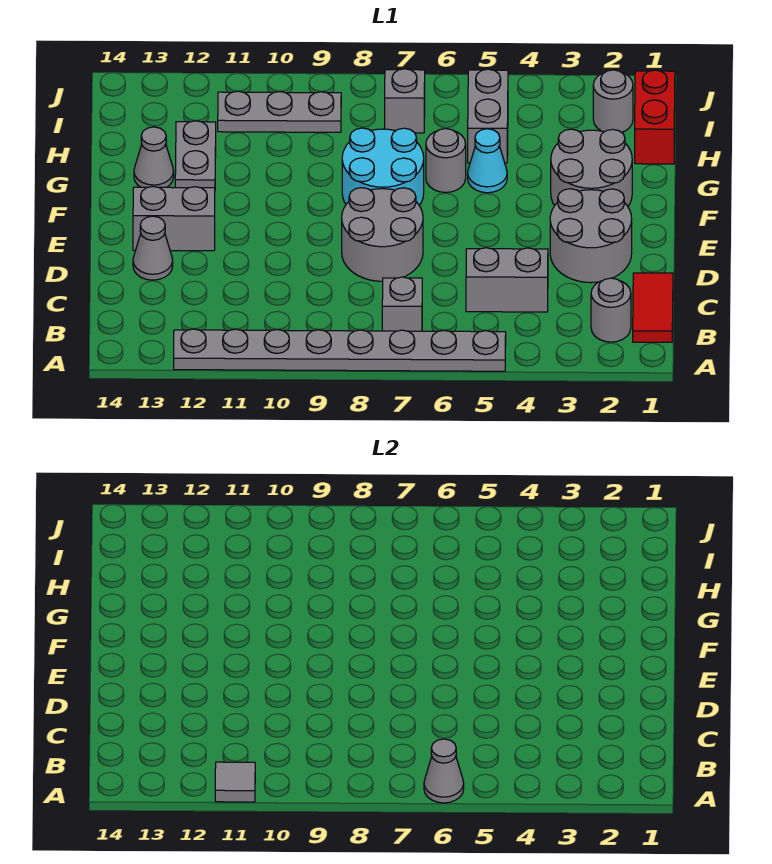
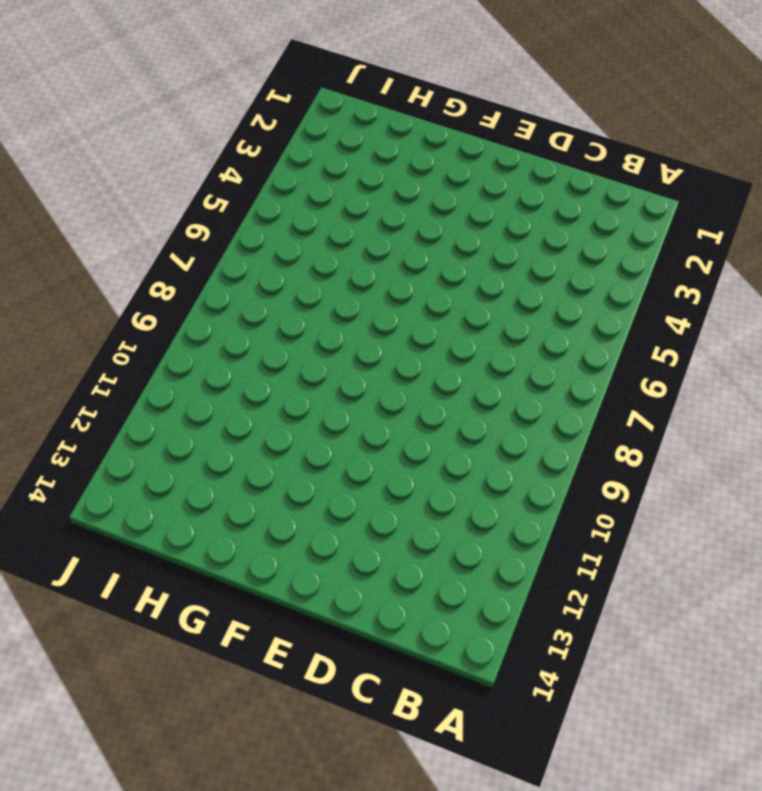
none -> grey plate A5:A12 level 1
none -> red tile B1:C1 level 1
none -> grey round brick B2 level 1

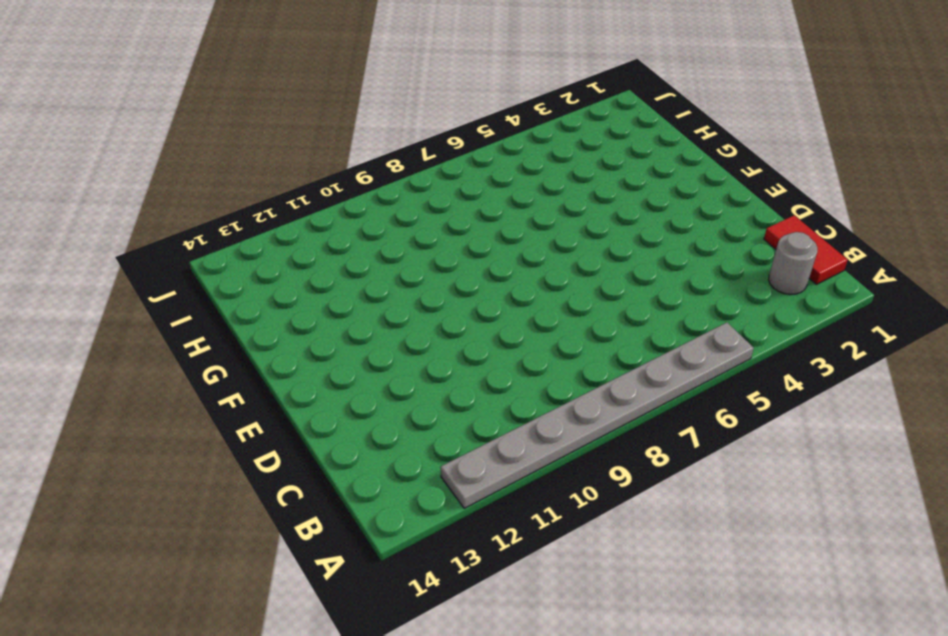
none -> grey brick B7 level 1
none -> grey brick C4:C5 level 1
none -> grey round brick D2:E3 level 1

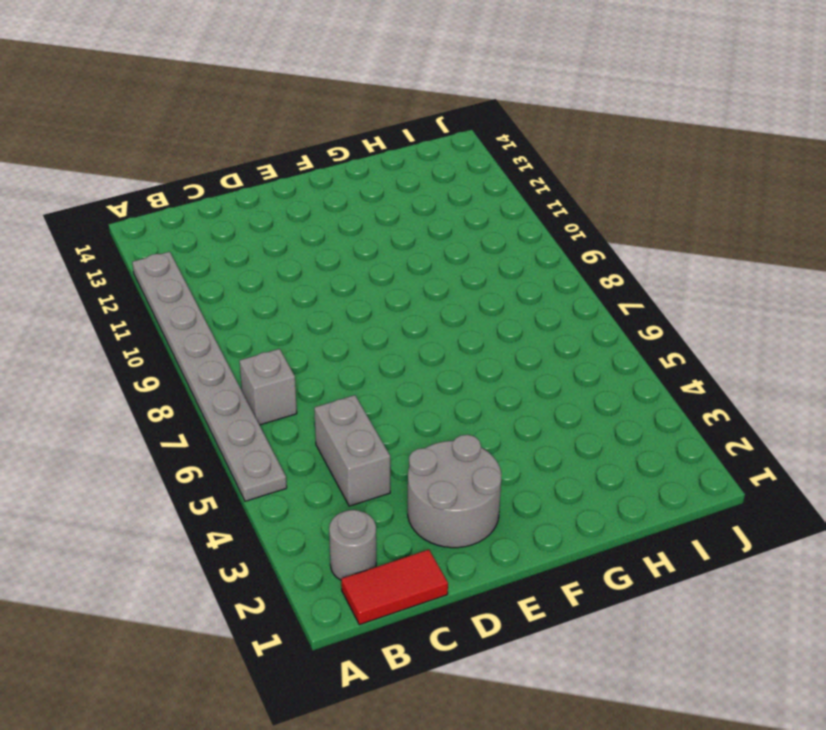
none -> grey round brick D7:E8 level 1
none -> grey cone D13 level 1
none -> grey brick E12:E13 level 1

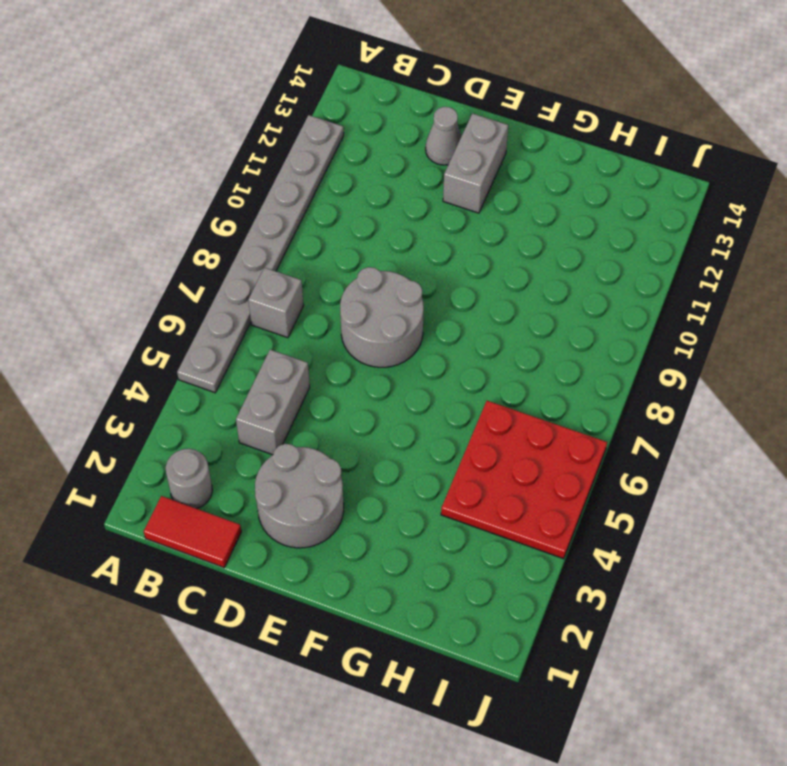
red plate H4:J6 level 1 -> grey brick H5:I5 level 1
none -> grey round brick F2:G3 level 1
none -> cyan round brick F7:G8 level 1
none -> cyan cone G5 level 1

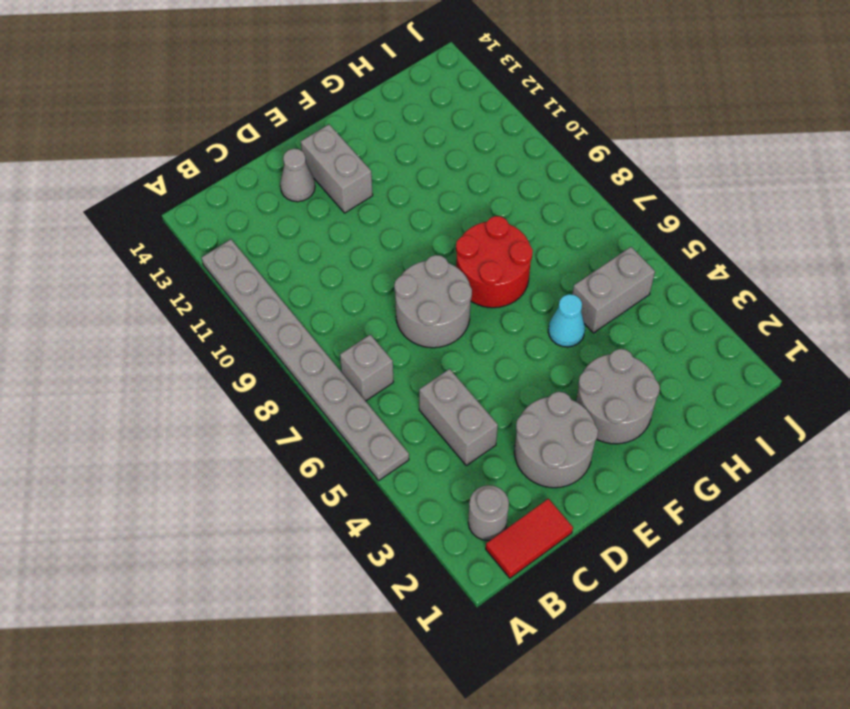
red round brick F7:G8 level 1 -> cyan round brick F7:G8 level 1
none -> grey round brick G6 level 1
none -> grey plate G12:H12 level 1
none -> grey cone G13 level 1

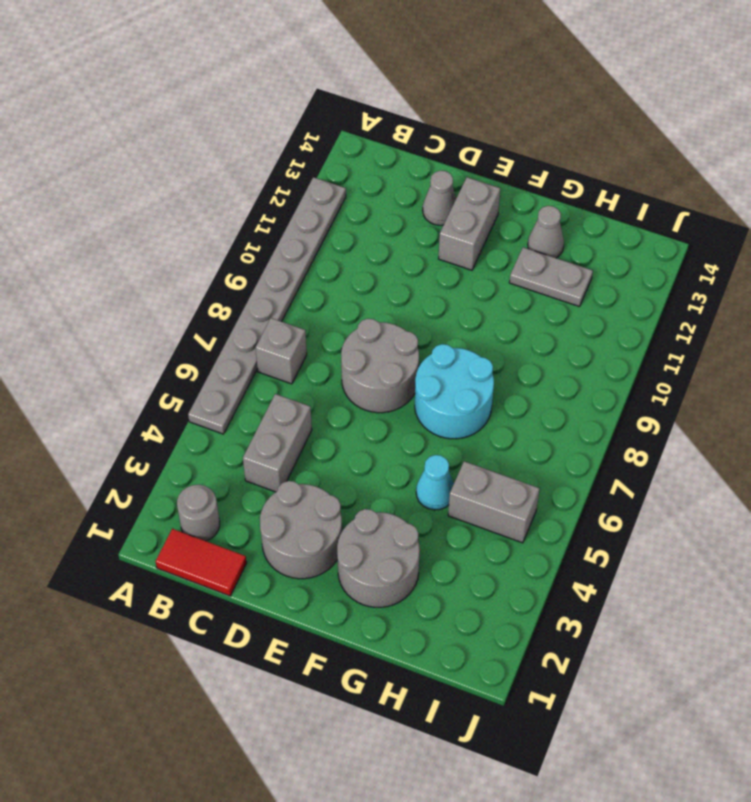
none -> grey round brick G6 level 1
none -> red brick H1:I1 level 1
none -> grey round brick I2 level 1

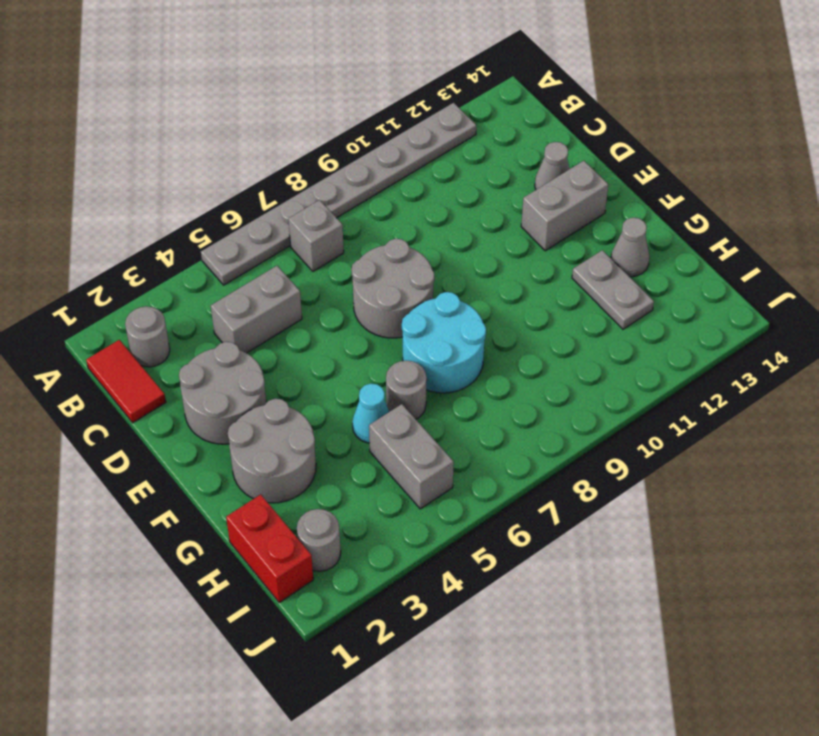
none -> grey brick I7 level 1
none -> grey plate I9:I11 level 1
none -> grey cone A6 level 2

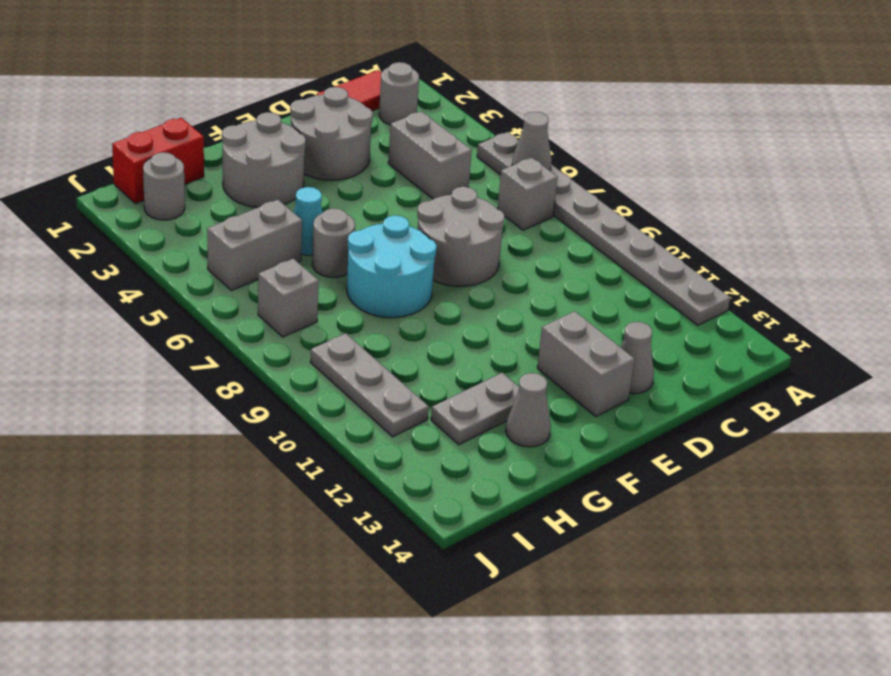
none -> grey tile A11 level 2

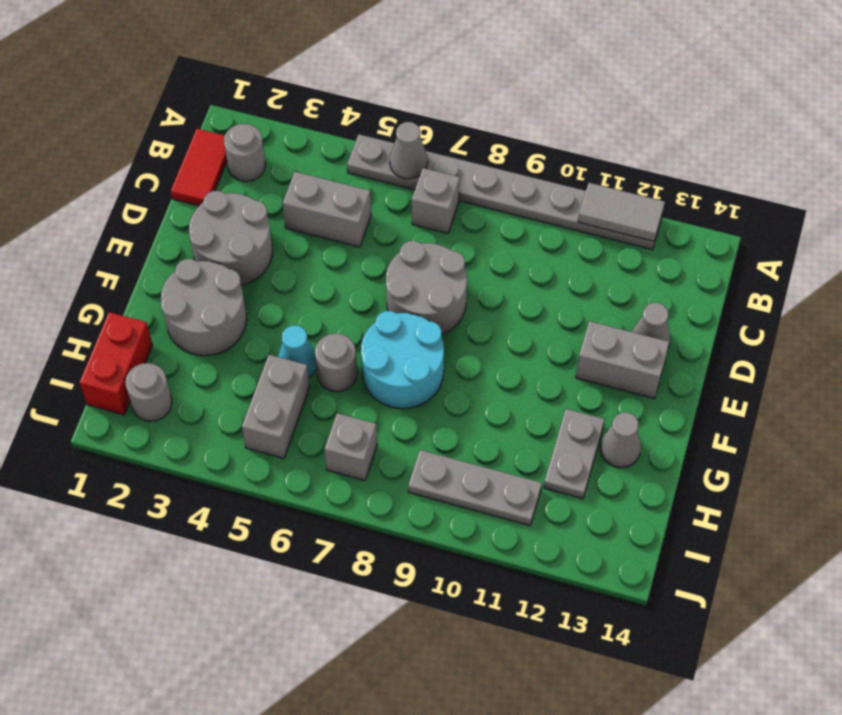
grey tile A11:A12 level 2 -> grey tile A11 level 2

